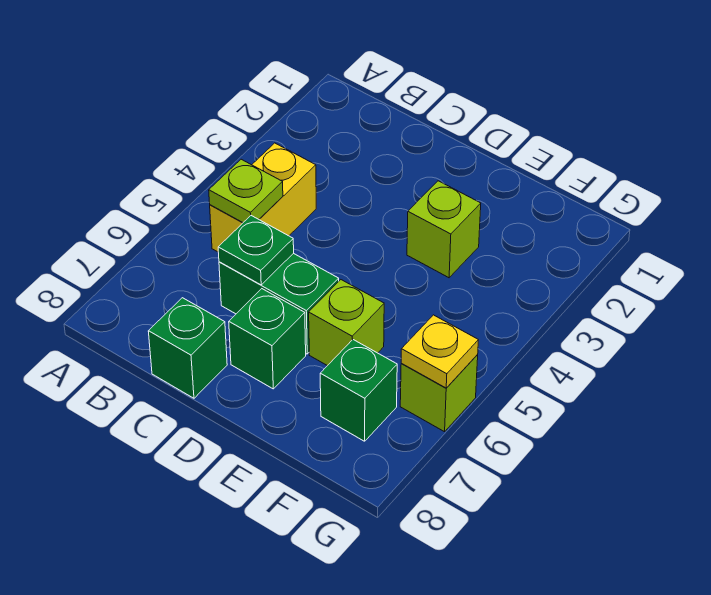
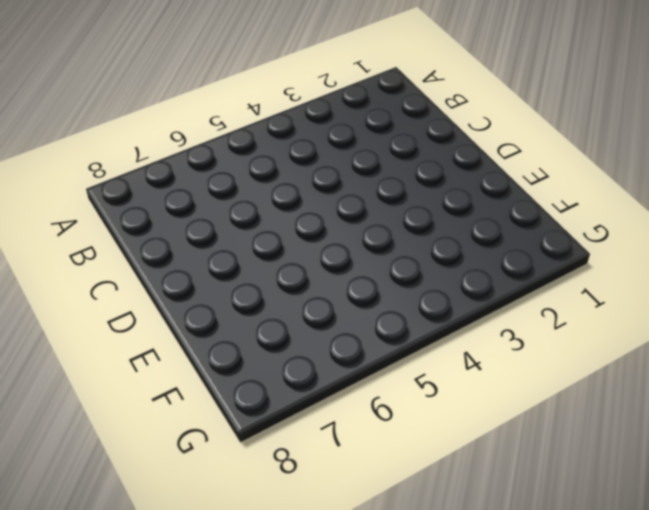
none -> yellow brick B4:B5 level 1
none -> green brick C6:D6 level 1

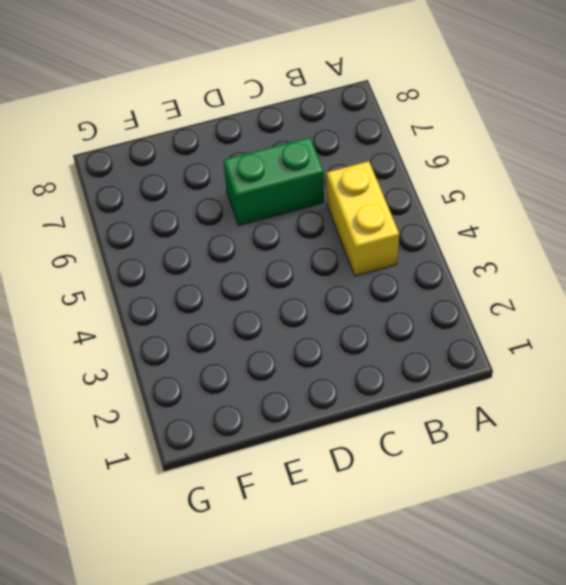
none -> green brick C8 level 1
none -> green brick D7 level 1

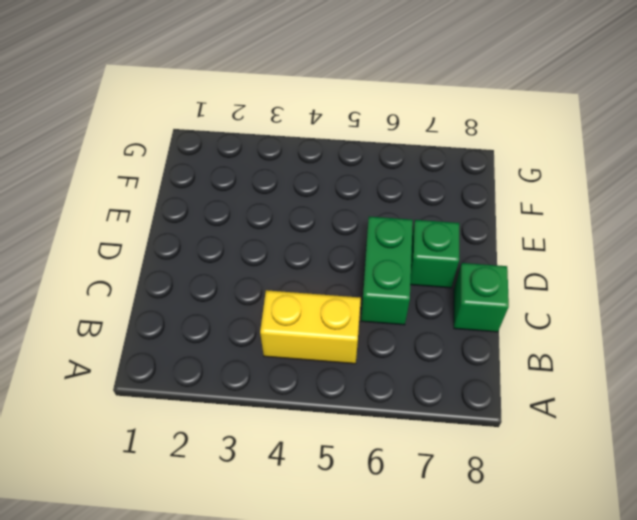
none -> lime brick E3 level 1
none -> lime brick E6 level 1

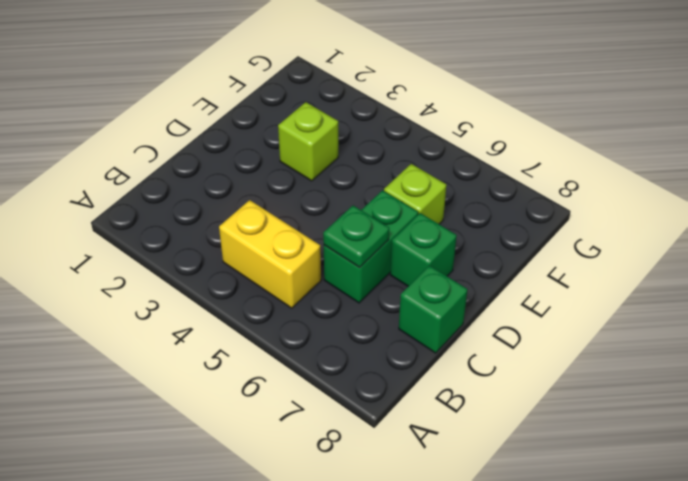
none -> green brick F7 level 1
none -> lime brick G6 level 1

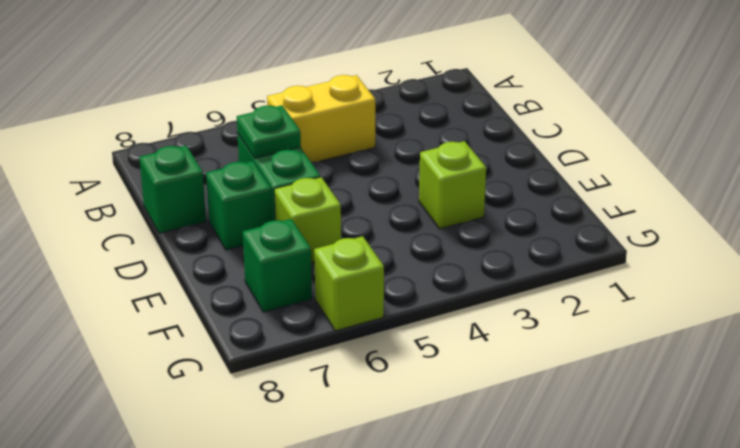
none -> lime plate B5 level 2
none -> yellow plate G6 level 2

